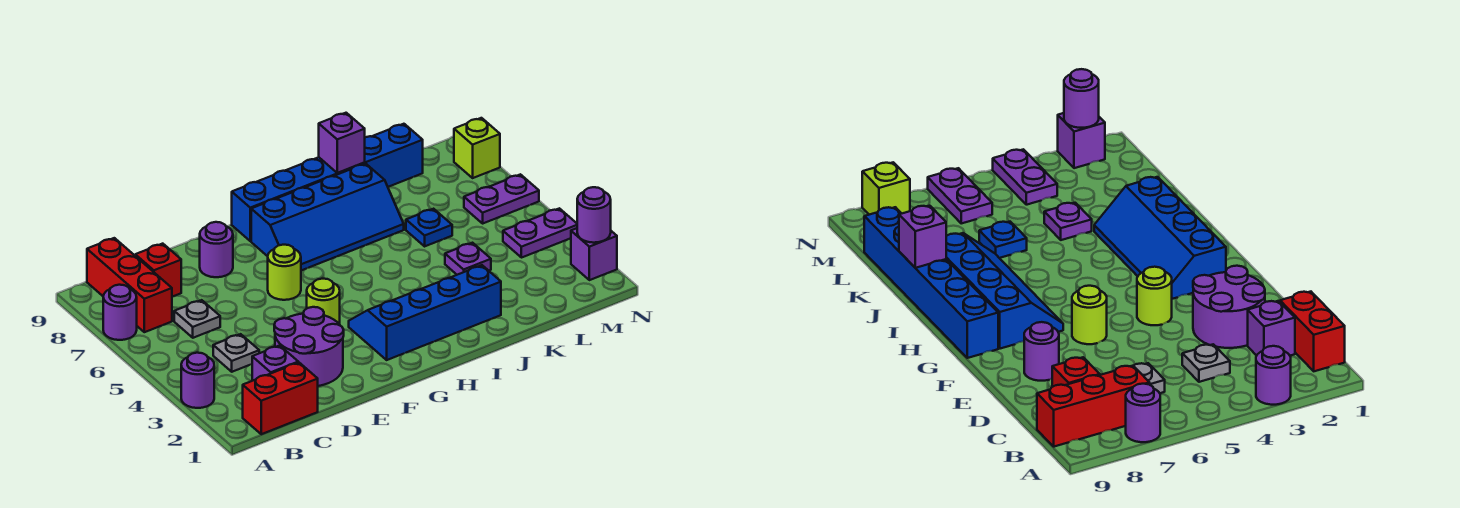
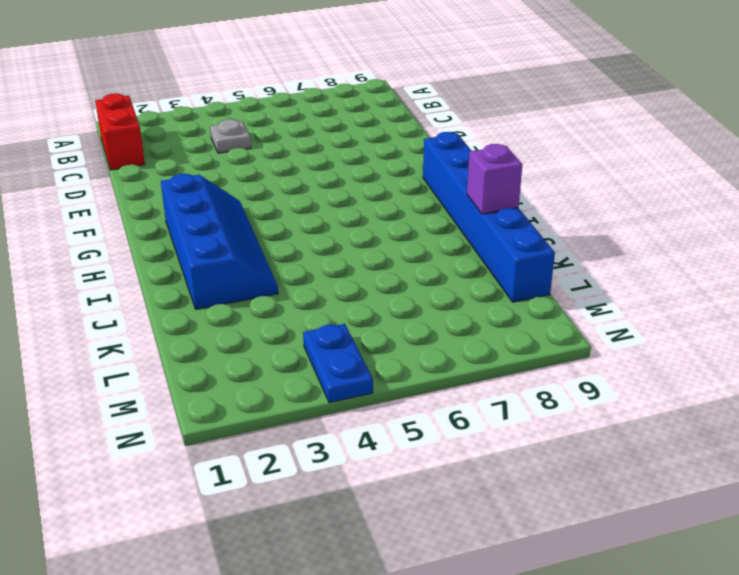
blue plate M4:N4 level 1 -> purple plate M4:N4 level 1
none -> purple round brick A3 level 1
none -> purple round brick A7 level 1
none -> red brick B7:B9 level 1

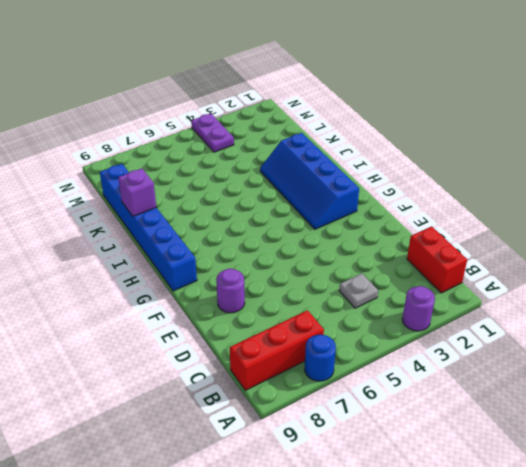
blue round brick A7 level 1 -> purple round brick A7 level 1
none -> purple brick C2 level 1
none -> grey plate C6 level 1
none -> red brick C8 level 1

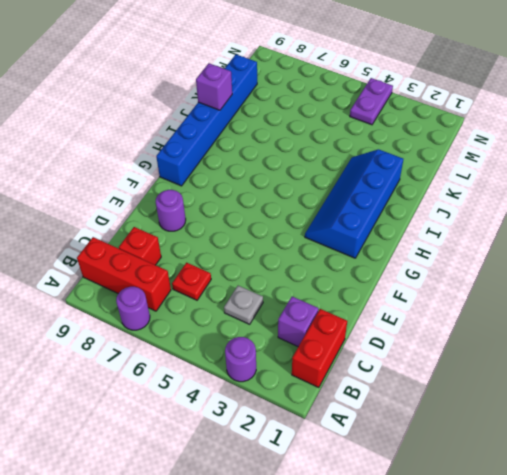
red plate C6 level 1 -> grey plate C6 level 1
none -> purple round brick D2:E3 level 1
none -> lime round brick F4 level 1
none -> lime round brick F6 level 1

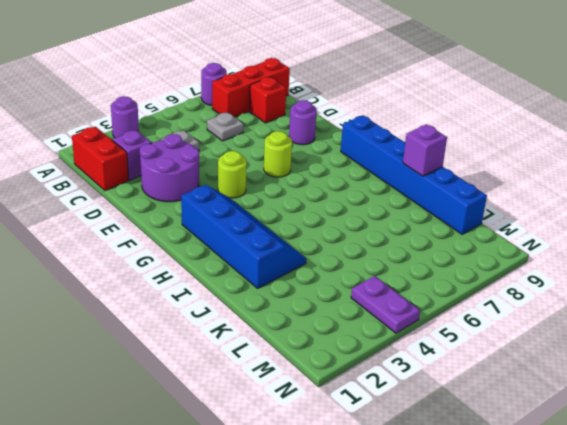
none -> blue slope G7:J8 level 1 top 8
none -> purple plate K4 level 1
none -> blue plate K6 level 1

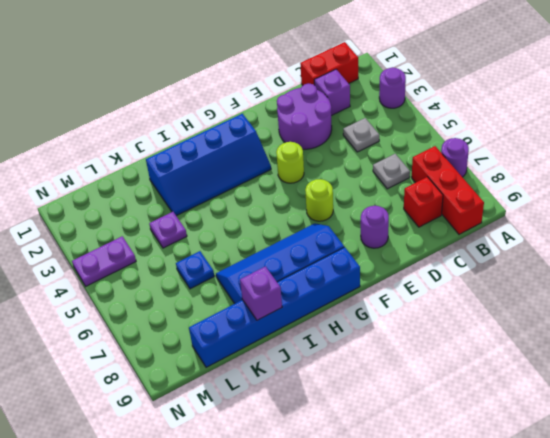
none -> purple plate M6:N6 level 1
none -> purple brick N2 level 1
none -> lime brick N8 level 1

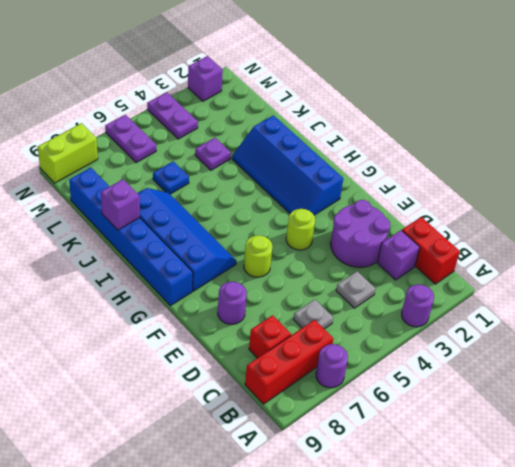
lime brick N8:N9 level 1 -> lime brick N8 level 1
none -> purple round brick N2 level 2

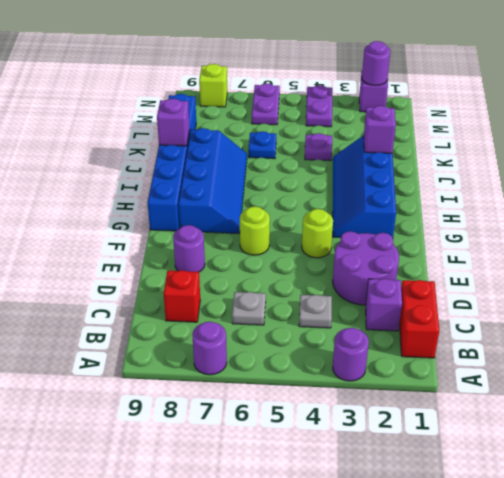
purple brick J2 level 2 -> none
none -> red brick B7:B9 level 1

